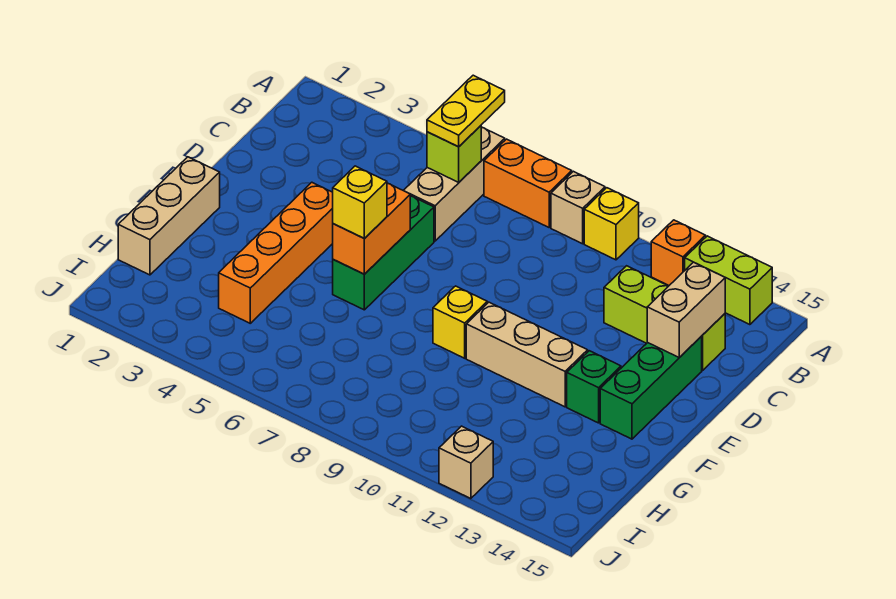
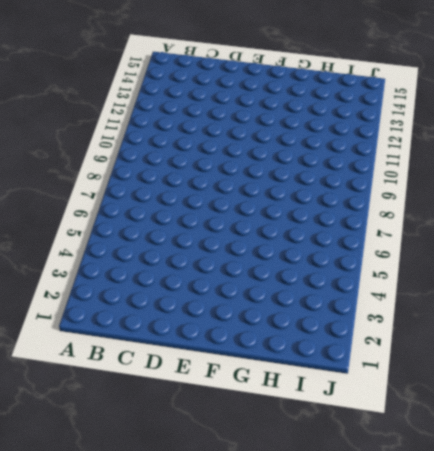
none -> tan brick A6:C6 level 1
none -> orange brick A7:A8 level 1
none -> tan brick A9 level 1

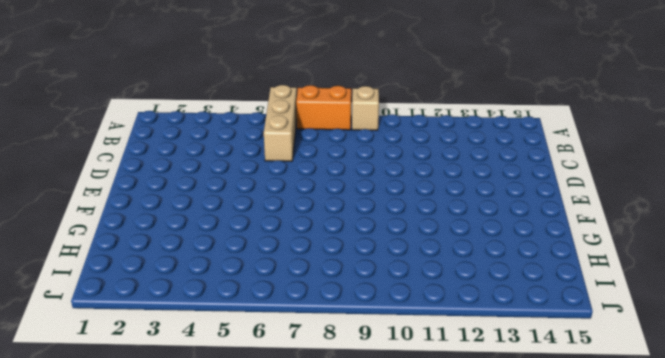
none -> yellow brick A10 level 1
none -> orange brick A12 level 1
none -> lime brick A13:A14 level 1

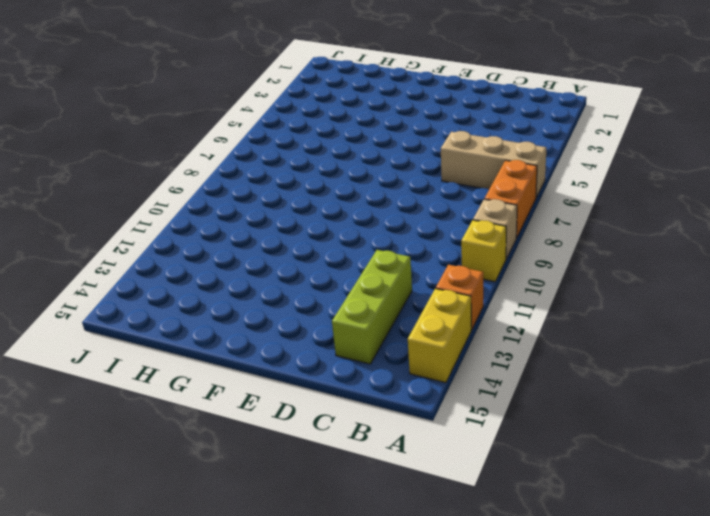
yellow brick A13:A14 level 1 -> lime brick A13:A14 level 1
none -> green brick D6:F6 level 1
none -> green brick D14:F14 level 1
none -> orange brick E4:H4 level 1

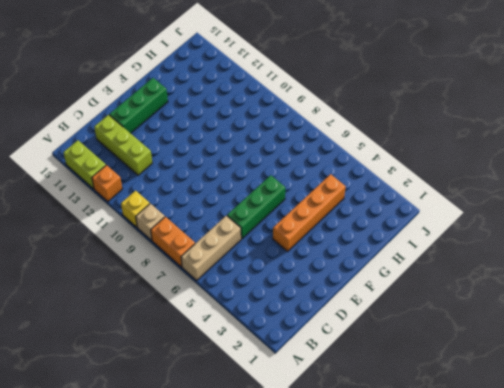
none -> tan brick F1:H1 level 1
none -> yellow brick F9 level 1
none -> tan brick F10:F12 level 1

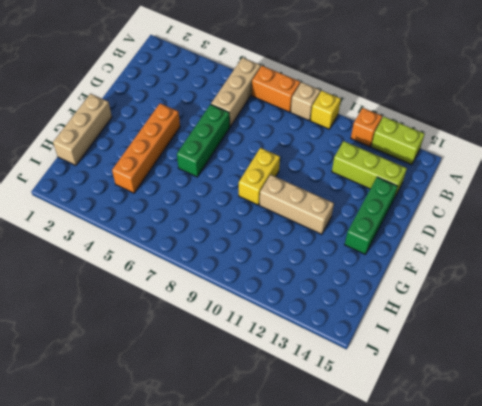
yellow brick E9:F9 level 1 -> yellow brick F9 level 1
none -> green brick F13 level 1
none -> tan brick J12 level 1
none -> lime brick B6 level 2

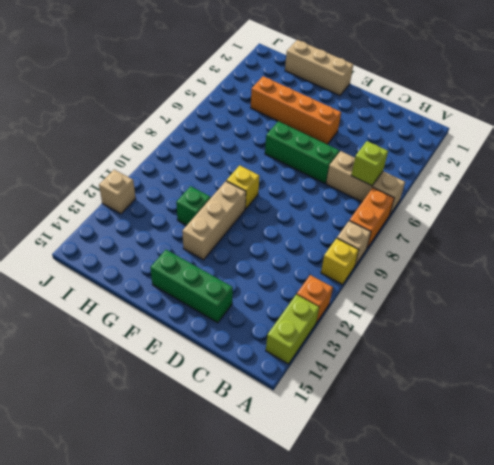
green brick G11 level 1 -> green brick F13 level 1
none -> lime brick C12:C14 level 1
none -> tan brick C14:D14 level 2
none -> orange brick E6:F6 level 2

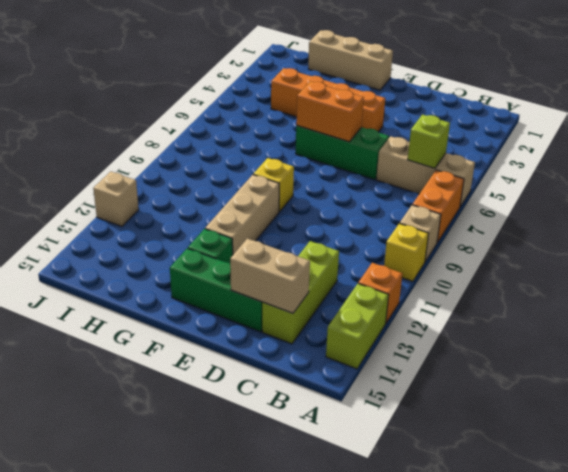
none -> yellow plate A6:B6 level 3
none -> yellow brick F6 level 3

